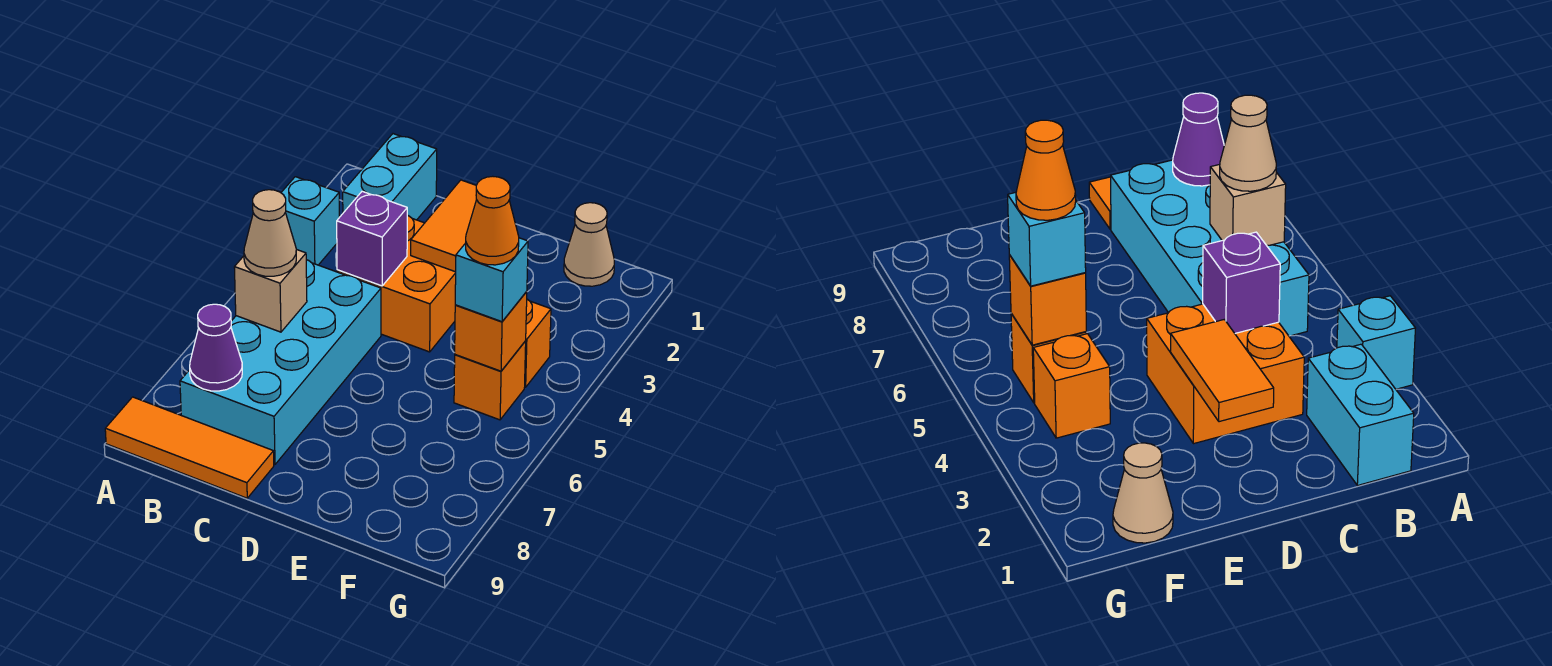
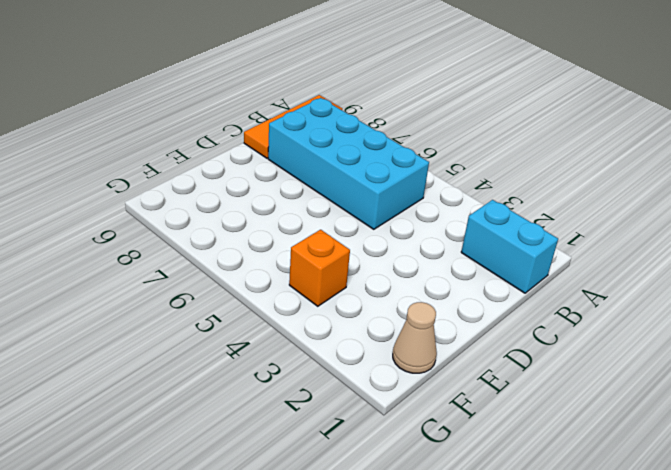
none -> cyan brick A3 level 1
none -> orange brick C3:D4 level 1
none -> orange brick F5 level 1

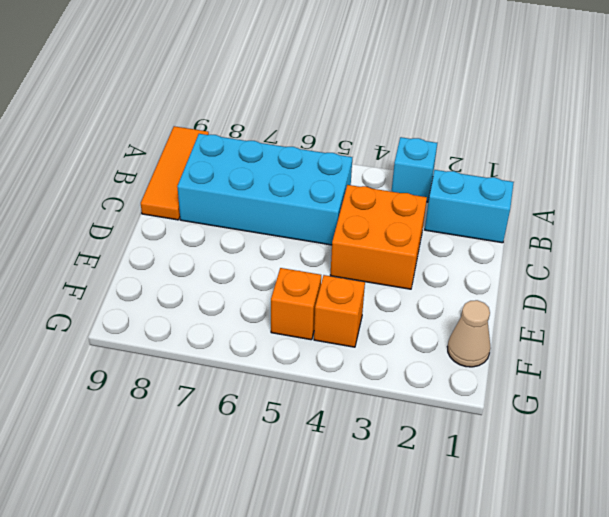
none -> tan brick B6 level 2
none -> purple cone B8 level 2
none -> purple brick C4 level 2

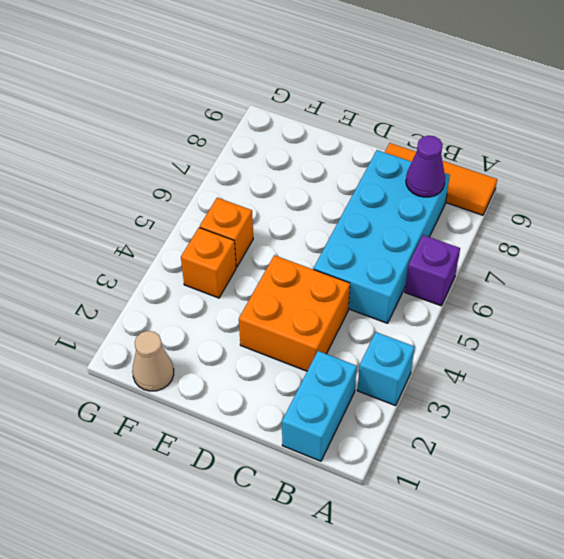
purple brick A6 level 1 -> purple brick C4 level 2
none -> tan brick B6 level 2
none -> orange tile D2:D3 level 2
none -> orange brick F5 level 2

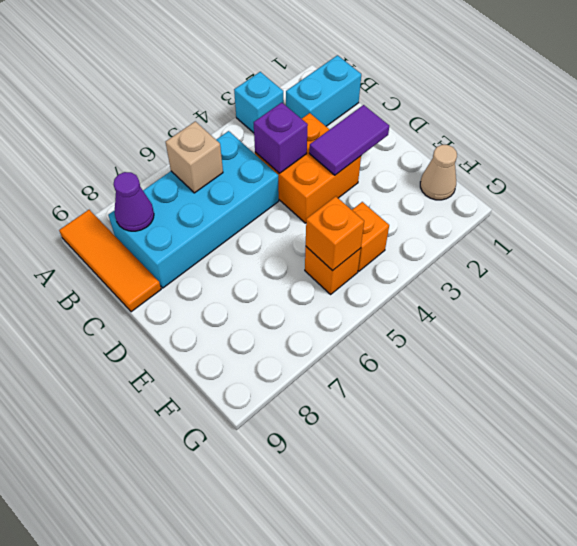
purple tile D2:D3 level 2 -> orange tile D2:D3 level 2
none -> tan cone B6 level 3
none -> cyan brick F5 level 3
none -> orange cone F5 level 4

